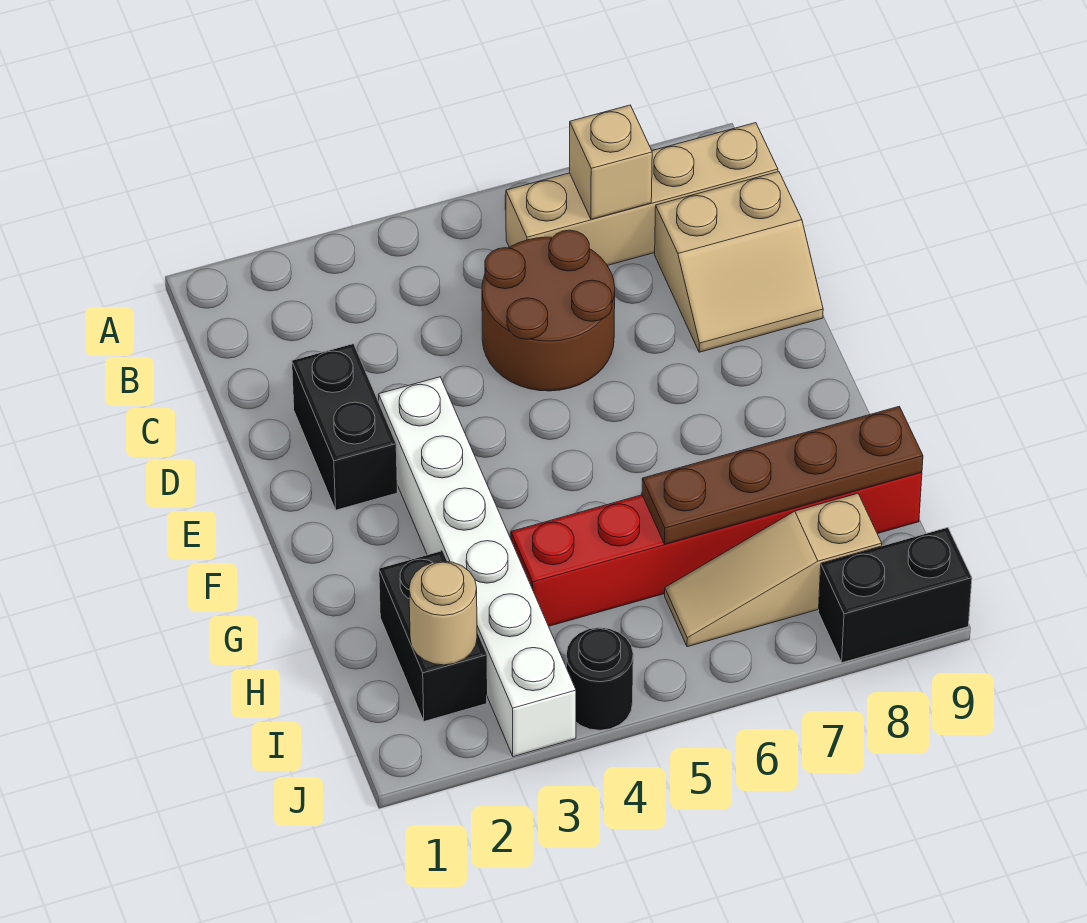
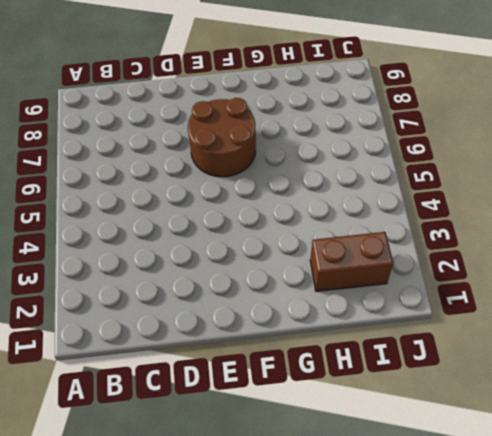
brown round brick E6:F7 level 1 -> brown round brick C5:D6 level 1
brown brick H2:I2 level 1 -> black brick H2:I2 level 1
none -> tan brick B6:B9 level 1
none -> tan slope C8:D9 level 1 top C
none -> black brick D2:E2 level 1

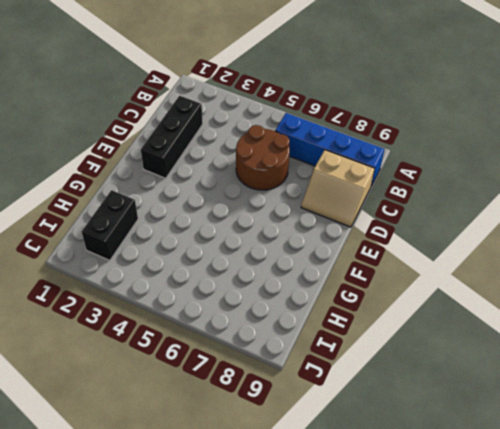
blue brick B6:B9 level 1 -> tan brick B6:B9 level 1
black brick C2:E2 level 1 -> black brick D2:E2 level 1
none -> white brick E3:J3 level 1
none -> red brick H4:H9 level 1
none -> tan slope I6:I8 level 1 top 8

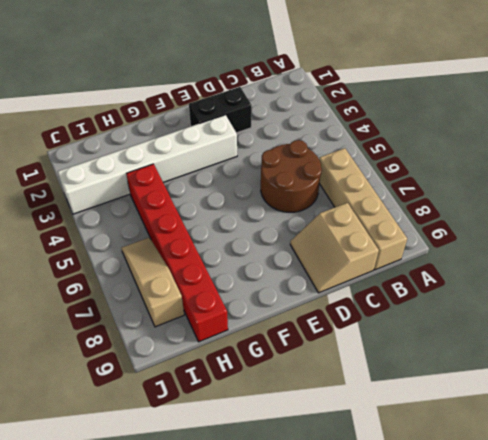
none -> black brick H2:I2 level 1
none -> black round brick J4 level 1
none -> black brick J8:J9 level 1

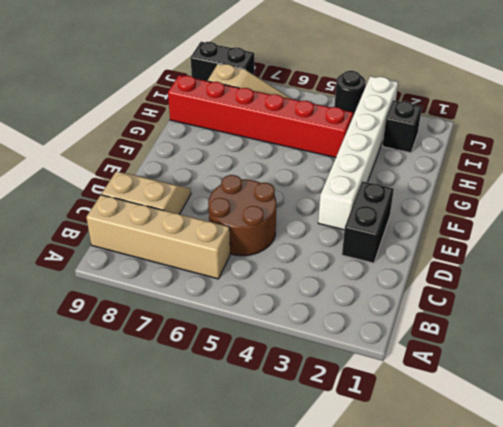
black brick I2 level 1 -> black brick H2:I2 level 1
none -> tan brick B7 level 2
none -> brown plate H6:H9 level 2
none -> tan round brick I2 level 2

